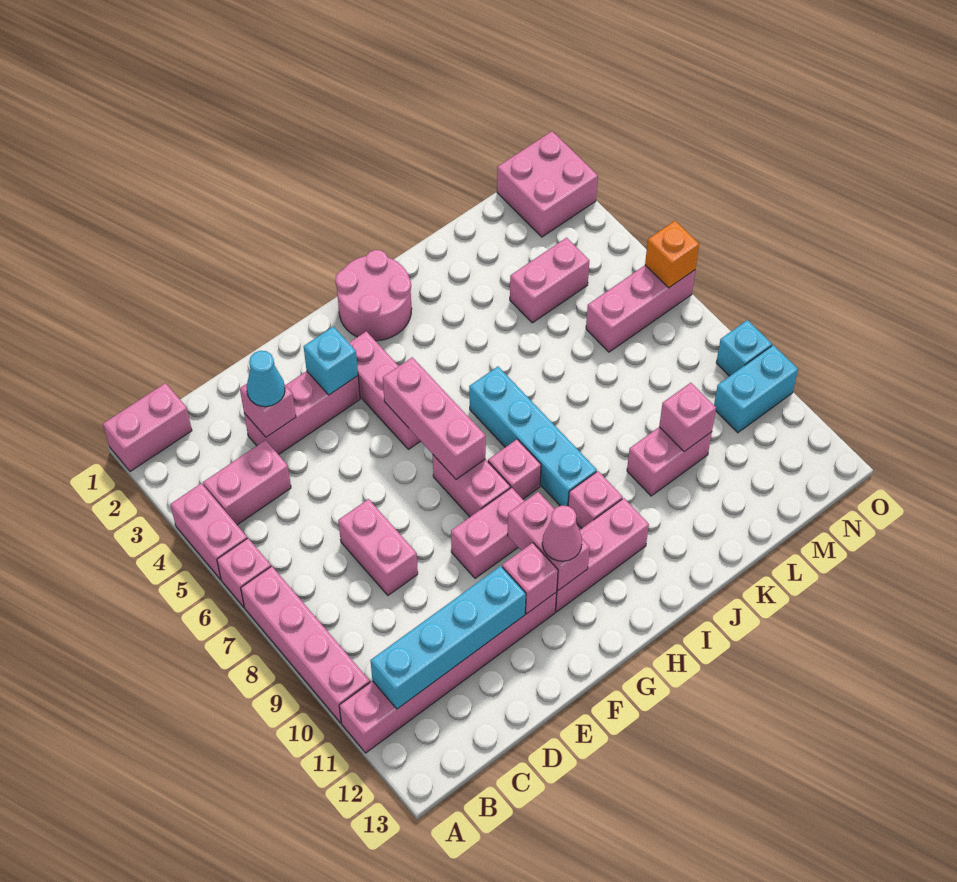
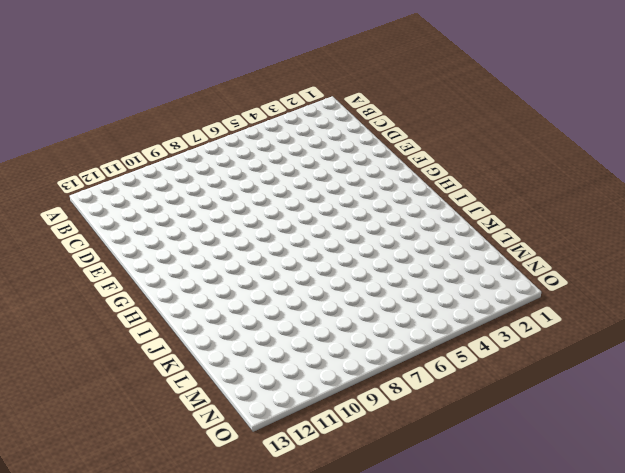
none -> pink brick A1:B1 level 1
none -> pink brick A4:A5 level 1
none -> pink brick A6 level 1
none -> pink brick A7:A10 level 1

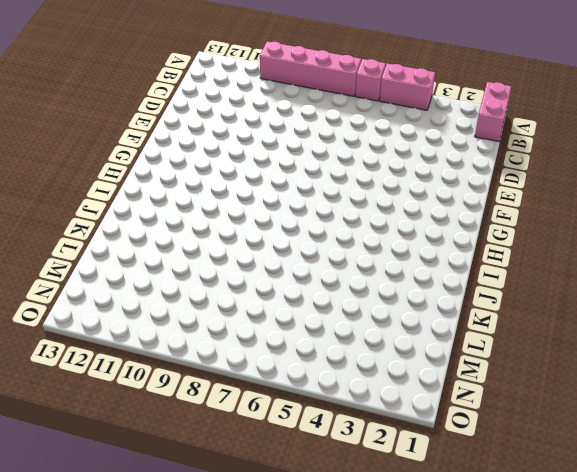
none -> pink brick A11:F11 level 1
none -> pink brick B4:C4 level 1
none -> pink brick D3:F3 level 1
none -> pink brick D7:D8 level 1

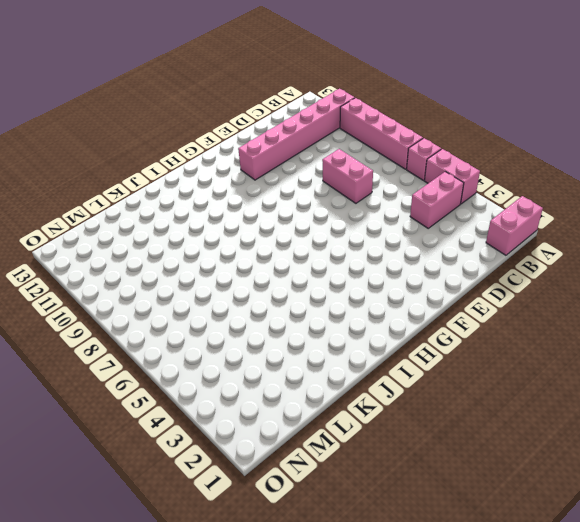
none -> pink brick D3:F3 level 1
none -> pink brick F9:G9 level 1
none -> pink brick G3:G5 level 1
none -> pink brick G7:G8 level 1

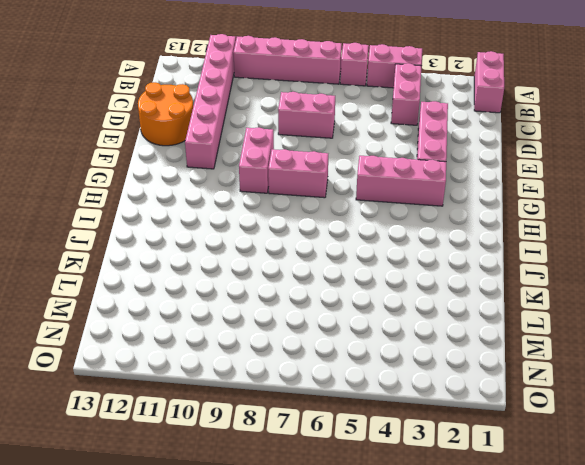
orange round brick D12:E13 level 1 -> none
none -> pink brick G11:I11 level 1
none -> pink round brick H1:I2 level 1
none -> pink brick H8 level 1
none -> cyan brick I6:I9 level 1

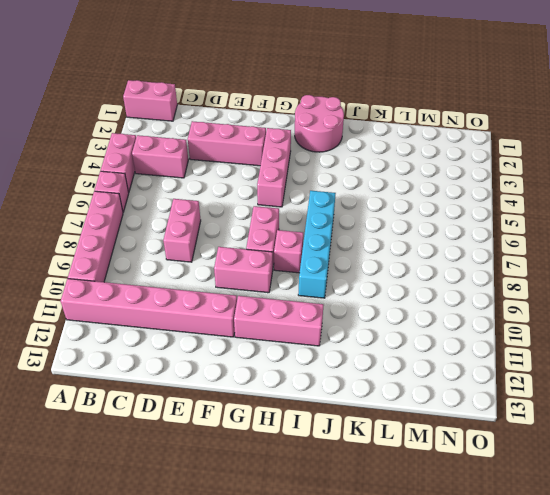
none -> pink brick I10 level 1
none -> pink brick K10:L10 level 1
none -> pink brick L4:M4 level 1
none -> pink brick M6:O6 level 1

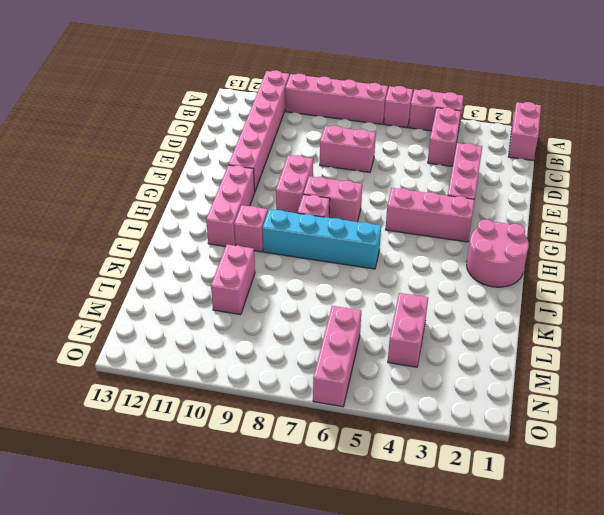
none -> pink brick N1:O2 level 1
none -> cyan brick N10:O10 level 1
none -> cyan brick O9 level 1
none -> cyan brick B11:E11 level 2

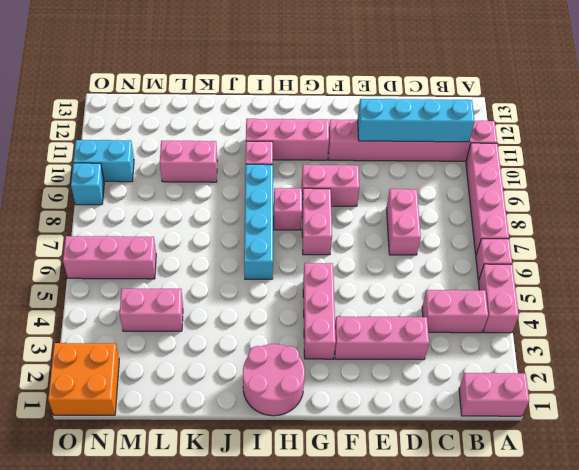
orange brick N1:O2 level 1 -> pink brick N1:O2 level 1
none -> pink brick D3 level 2
none -> cyan brick F3 level 2
none -> pink brick F11 level 2
none -> pink brick G5:G7 level 2

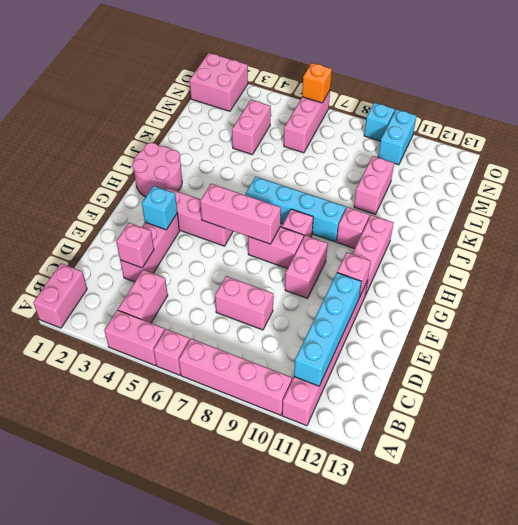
none -> pink brick G10:G11 level 2
none -> pink brick L10 level 2
none -> cyan cone D3 level 3
none -> pink cone G11 level 3

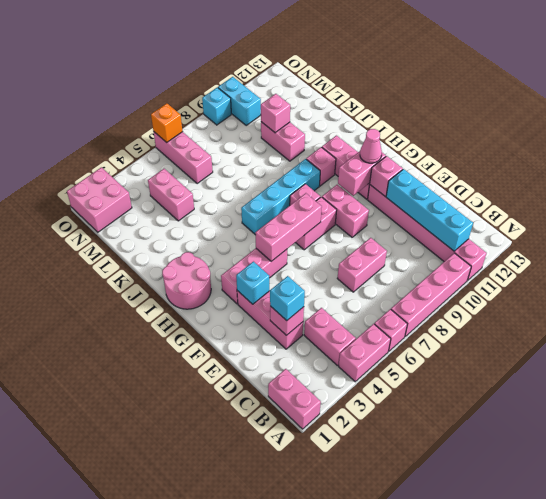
cyan brick D3 level 3 -> cyan cone D3 level 3

